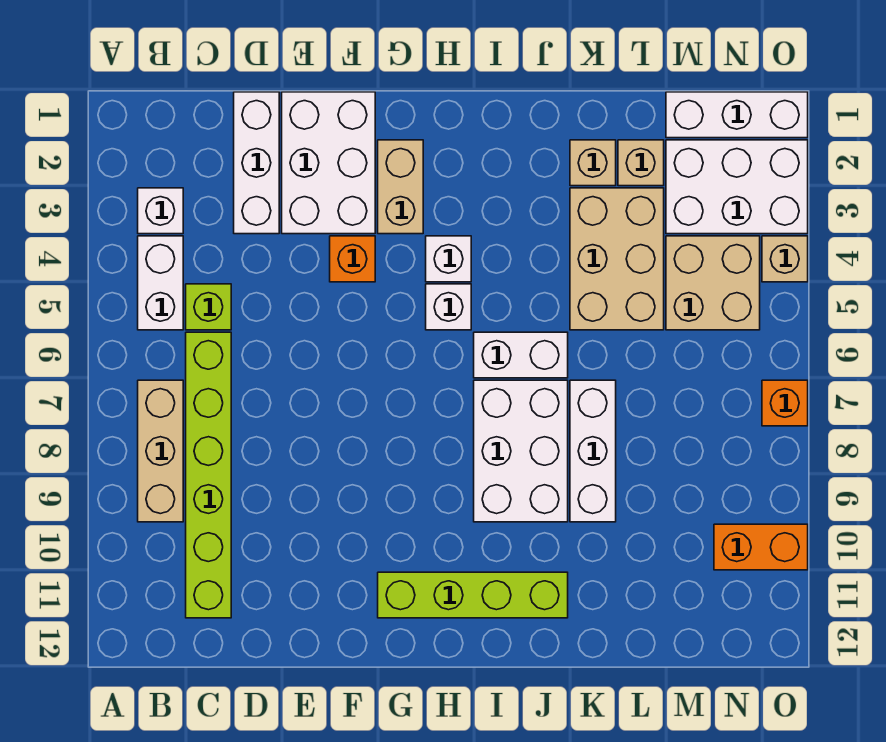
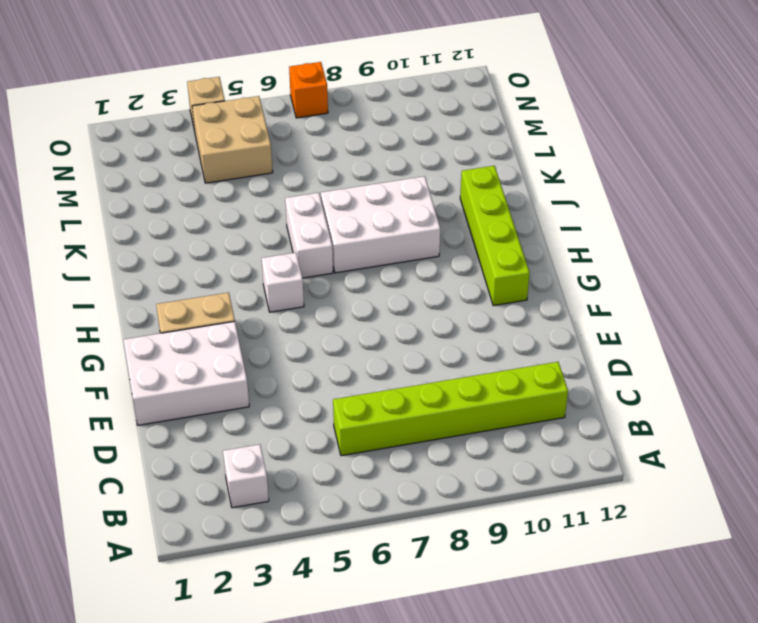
none -> white brick B4:B5 level 1
none -> tan brick B7:B9 level 1
none -> lime brick C5 level 1

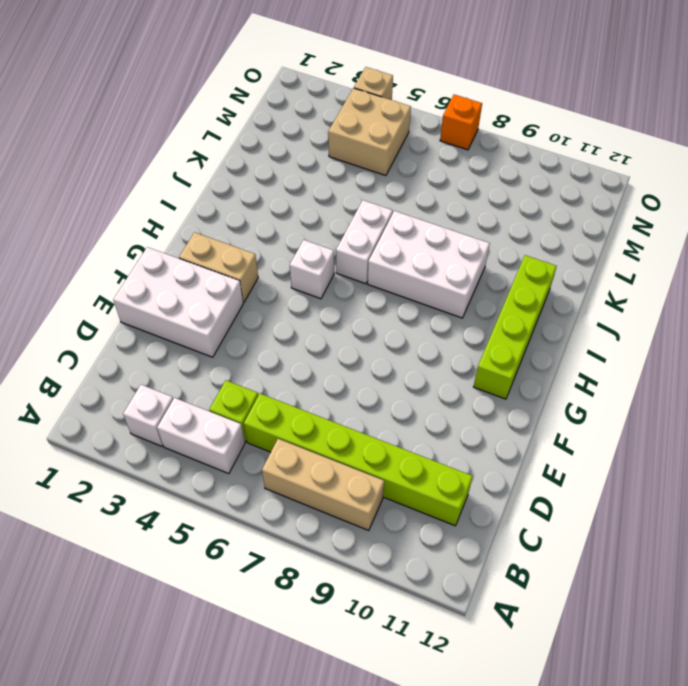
none -> white brick D1:D3 level 1
none -> orange brick F4 level 1
none -> white brick H4 level 1

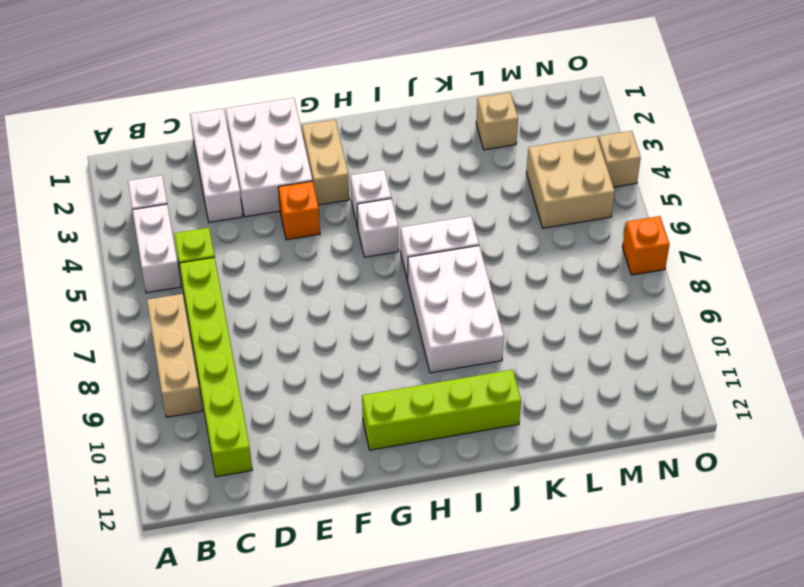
none -> tan brick K2 level 1
none -> tan brick K3:L5 level 1
none -> white brick K7:K9 level 1

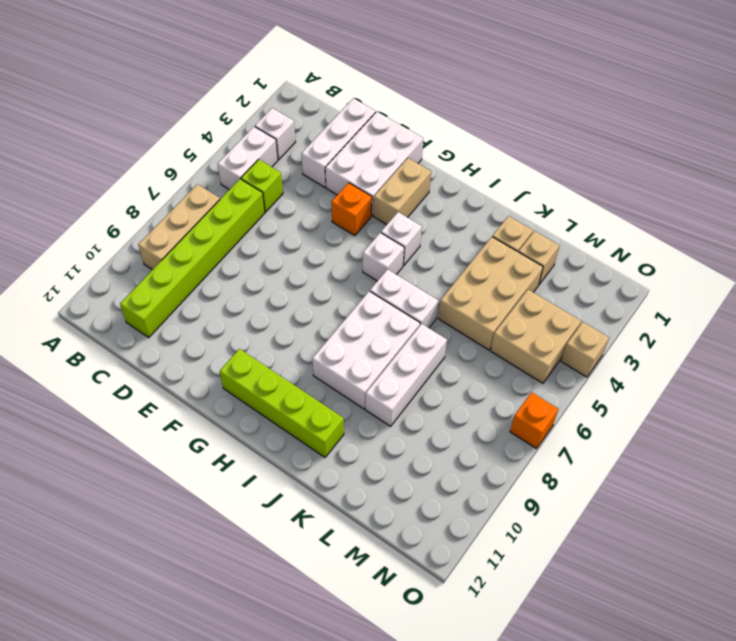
none -> white brick M1:O1 level 1
none -> white brick M2:O3 level 1
none -> orange brick N10:O10 level 1

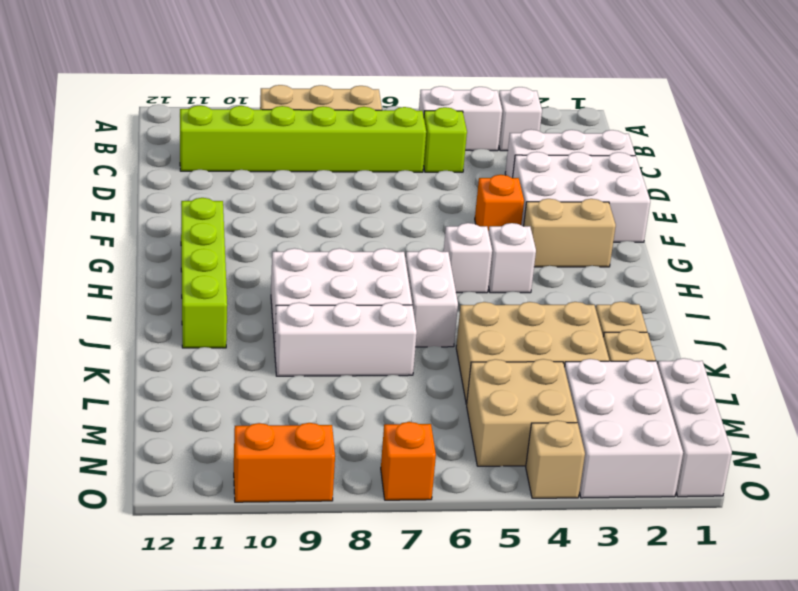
orange brick O9:O10 level 1 -> orange brick N10:O10 level 1

